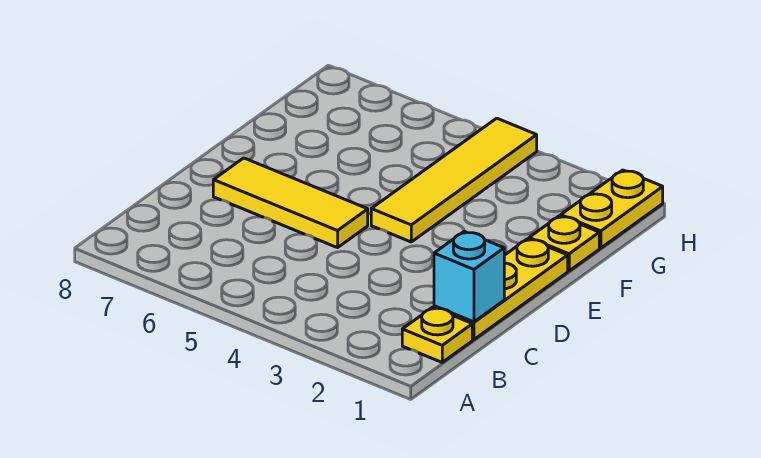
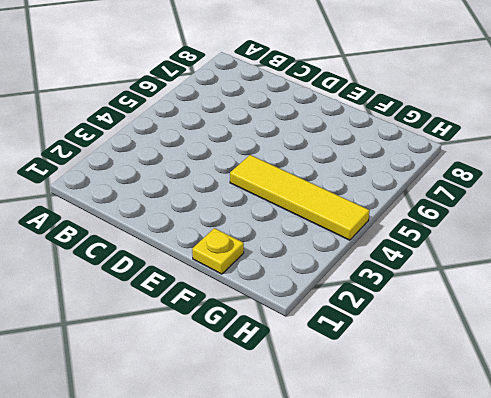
none -> yellow plate B1 level 1
none -> yellow plate C1:E1 level 1

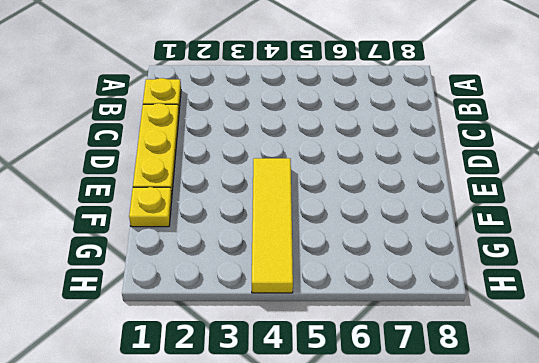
none -> yellow tile D5:D7 level 1
none -> yellow plate G1:H1 level 1

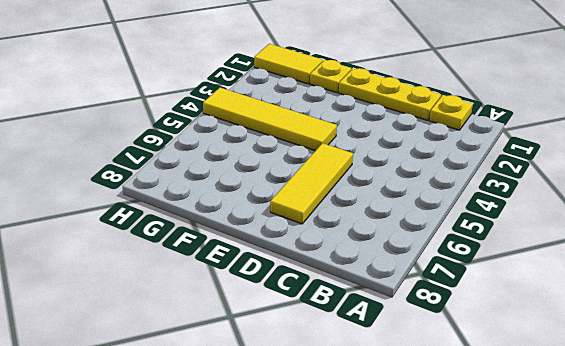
yellow tile G1:H1 level 1 -> yellow plate G1:H1 level 1
none -> cyan brick C1 level 2

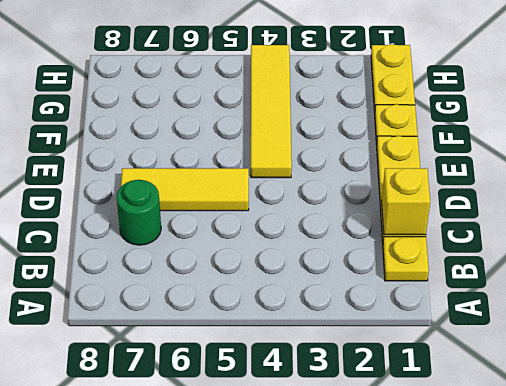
yellow brick C1 level 2 -> cyan brick C1 level 2
green round brick C7 level 1 -> none

